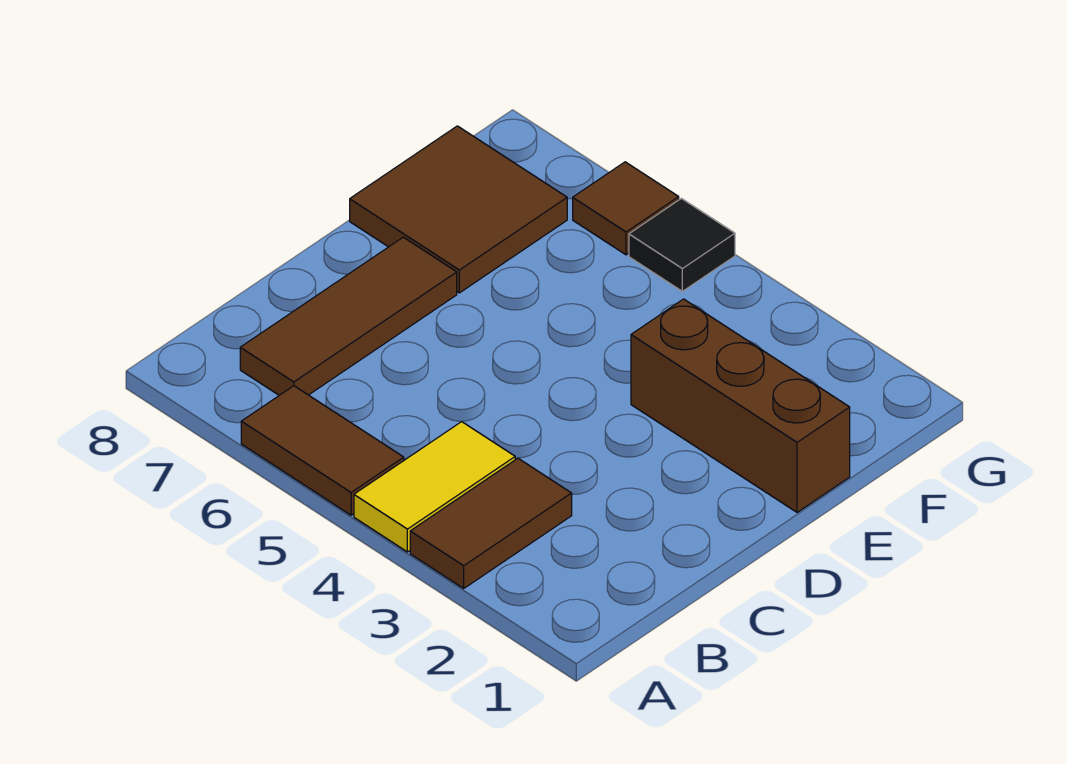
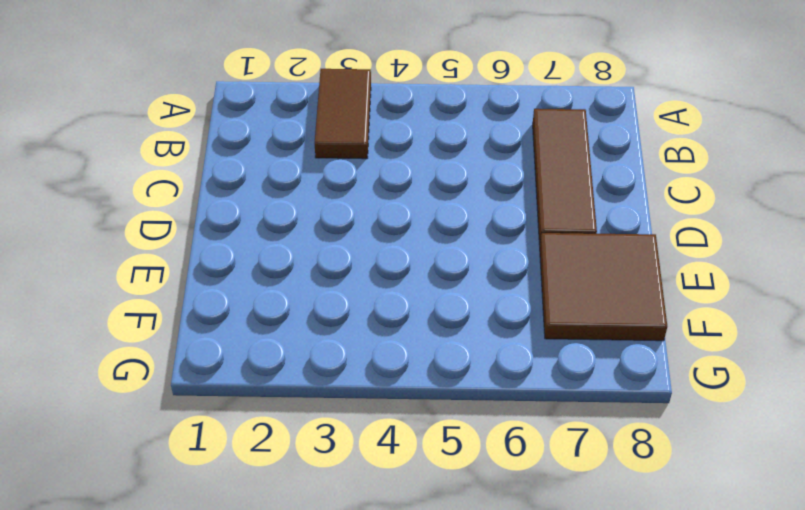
none -> yellow tile A4:B4 level 1
none -> brown tile A5:A6 level 1

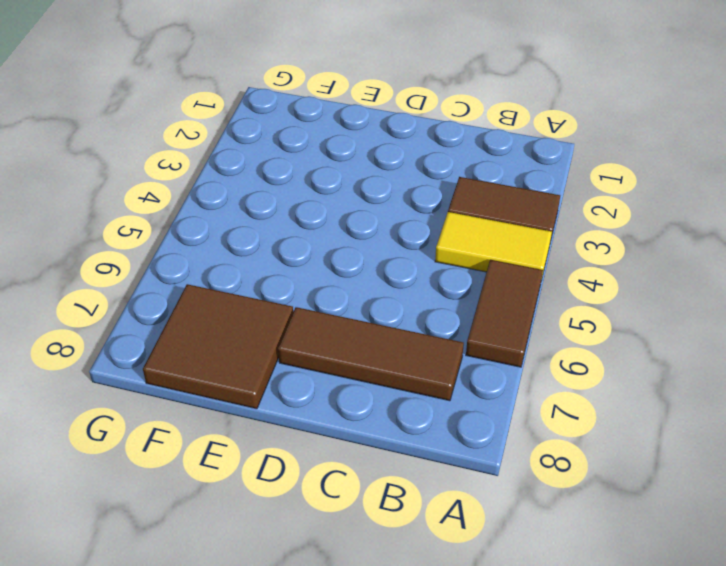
none -> brown brick E1:E3 level 1
none -> black tile G5 level 1

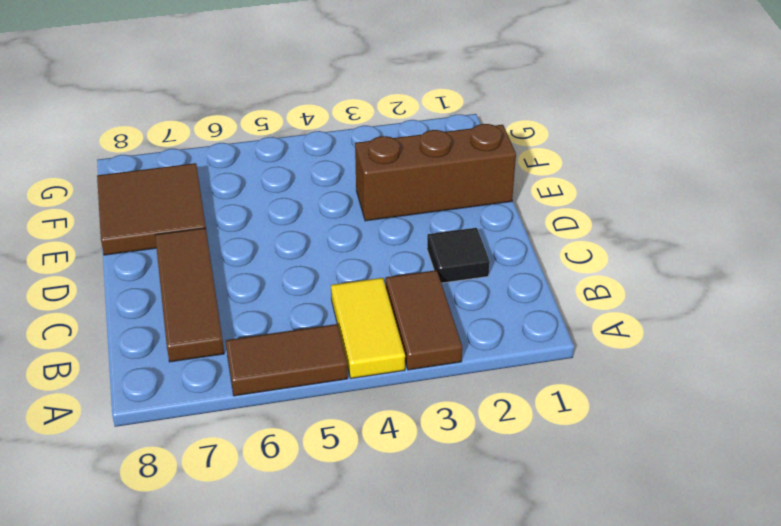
black tile C2 level 1 -> black tile G5 level 1
none -> brown tile G6 level 1

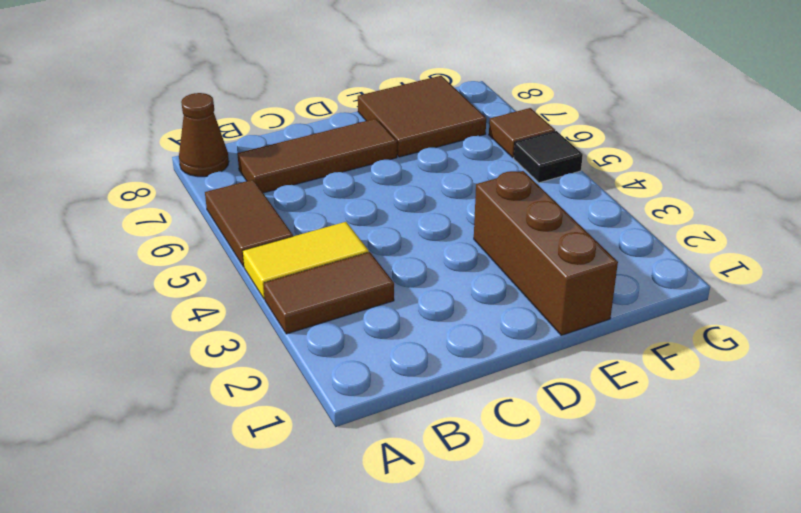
brown cone A8 level 1 -> none

